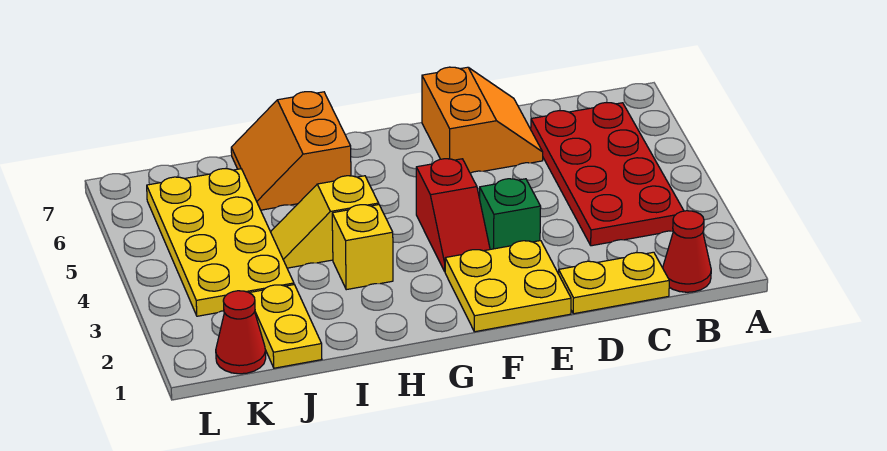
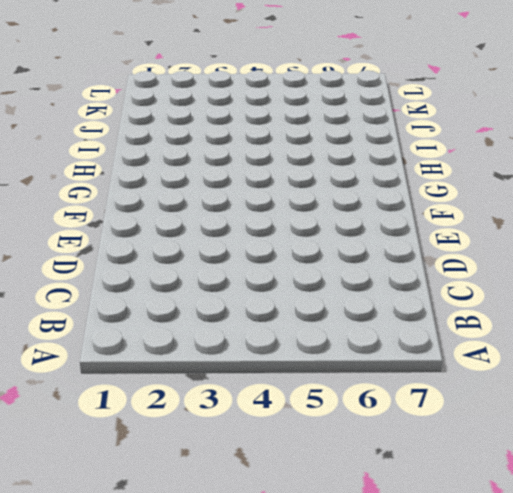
none -> red cone B1 level 1
none -> red plate B3:C6 level 1
none -> yellow plate C1:D1 level 1

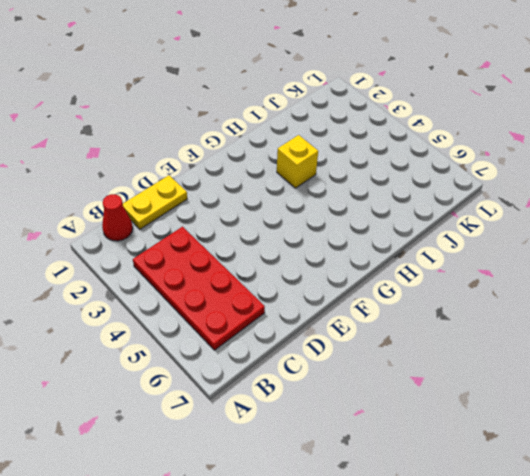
none -> orange slope D6:E7 level 1 top E
none -> yellow plate E1:F2 level 1
none -> green brick E3 level 1

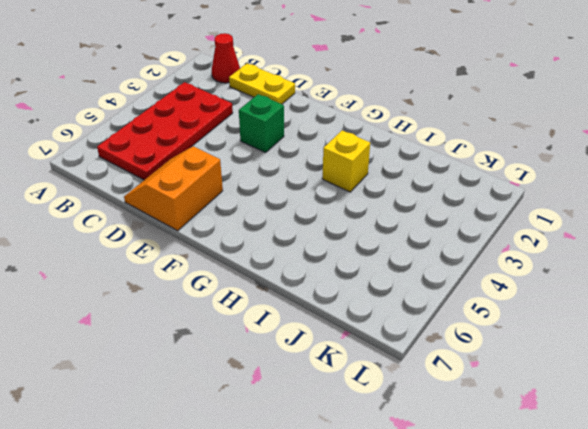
none -> yellow plate E1:F2 level 1
none -> red slope F3:F4 level 1 top 4
none -> yellow slope H4:I4 level 1 top H

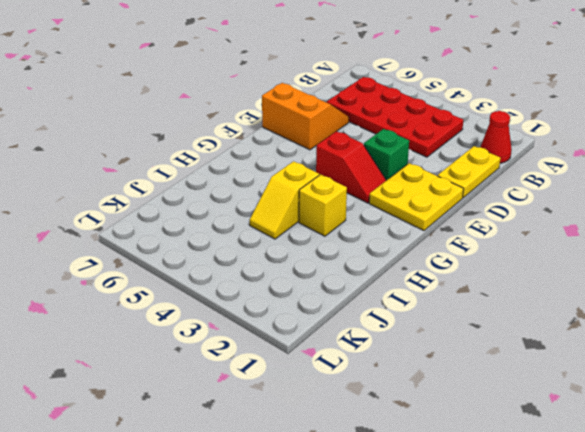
none -> orange slope H6:I7 level 1 top H
none -> yellow plate J1:J2 level 1
none -> yellow plate J3:K6 level 1

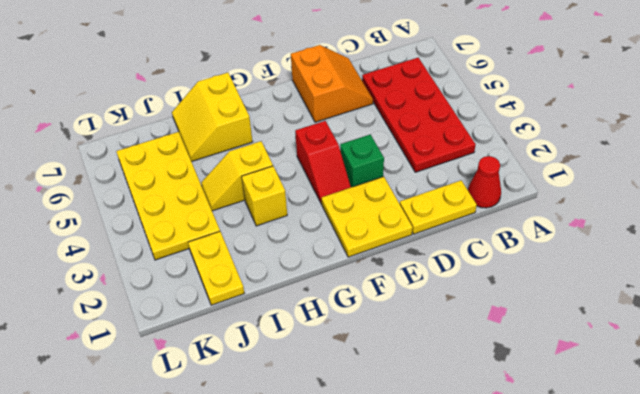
yellow slope H6:I7 level 1 top H -> orange slope H6:I7 level 1 top H
none -> red cone K1 level 1

